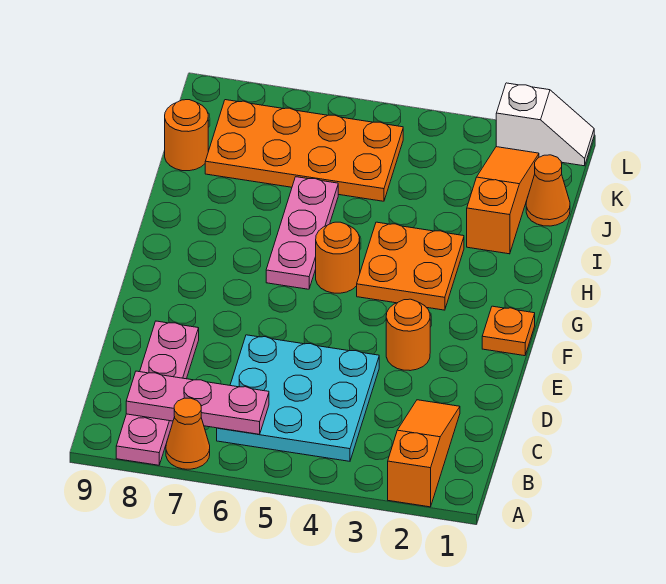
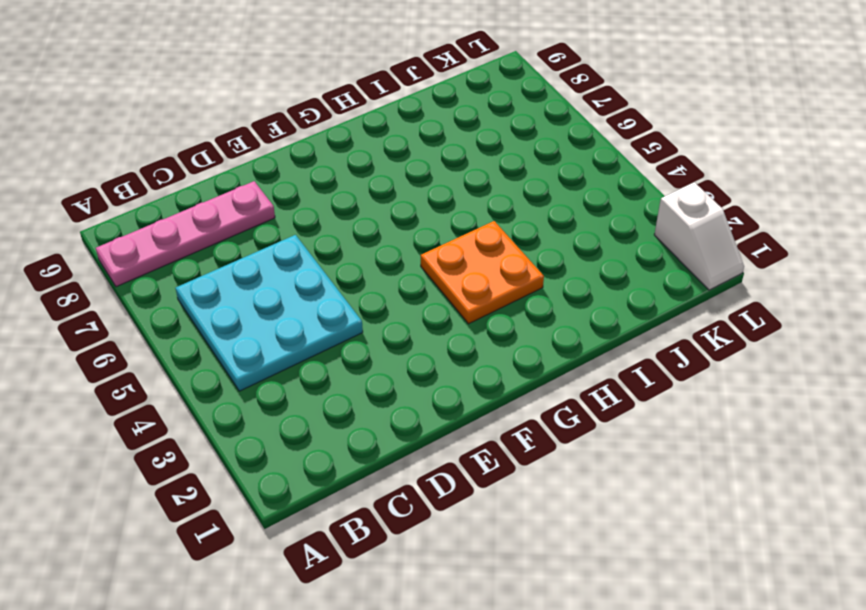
none -> orange slope A2:C2 level 1 top A
none -> orange cone A7 level 1
none -> orange round brick E3 level 1

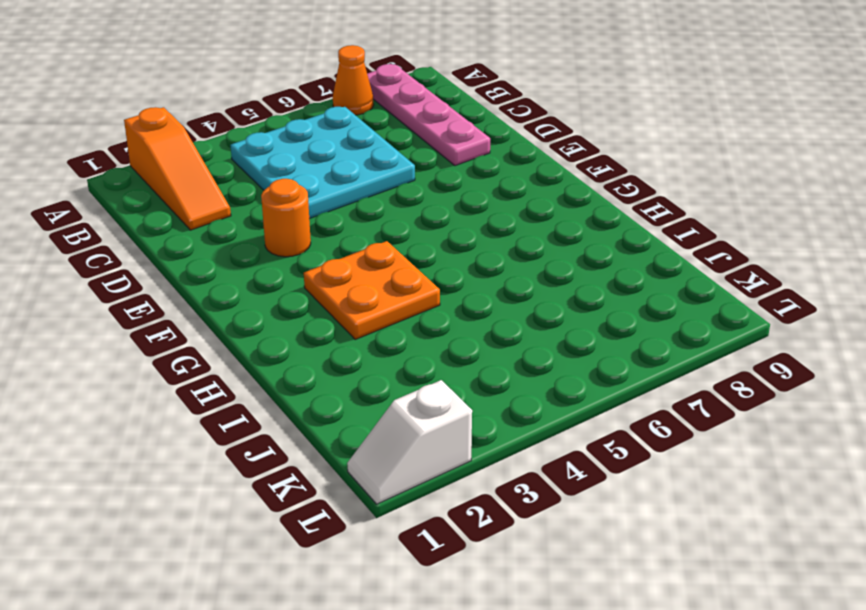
none -> orange plate F1 level 1
none -> orange round brick G5 level 1
none -> pink plate G6:I6 level 1

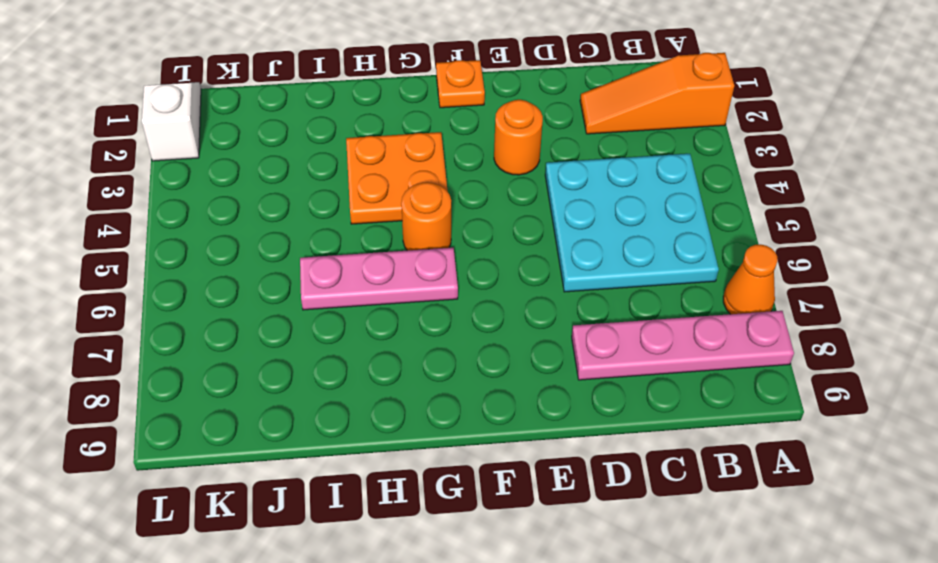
none -> orange slope I2:K2 level 1 top I
none -> orange cone J1 level 1
none -> orange plate J5:K8 level 1

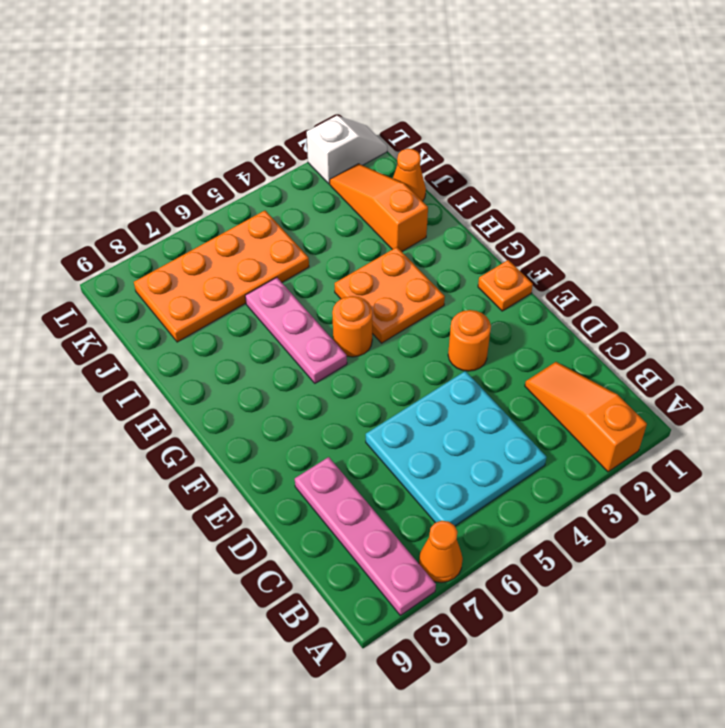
none -> orange round brick J9 level 1
none -> pink plate B6:B8 level 2

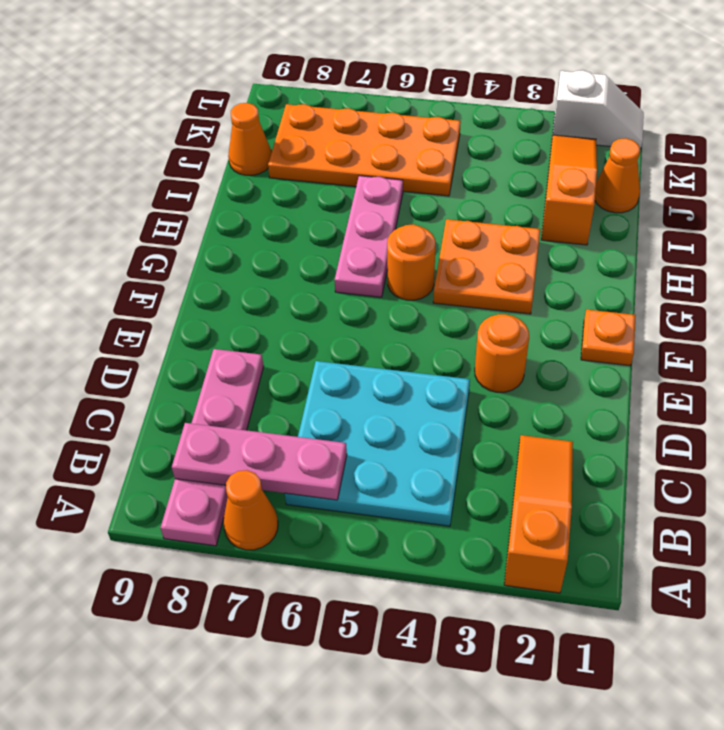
orange cone J9 level 1 -> orange round brick J9 level 1

